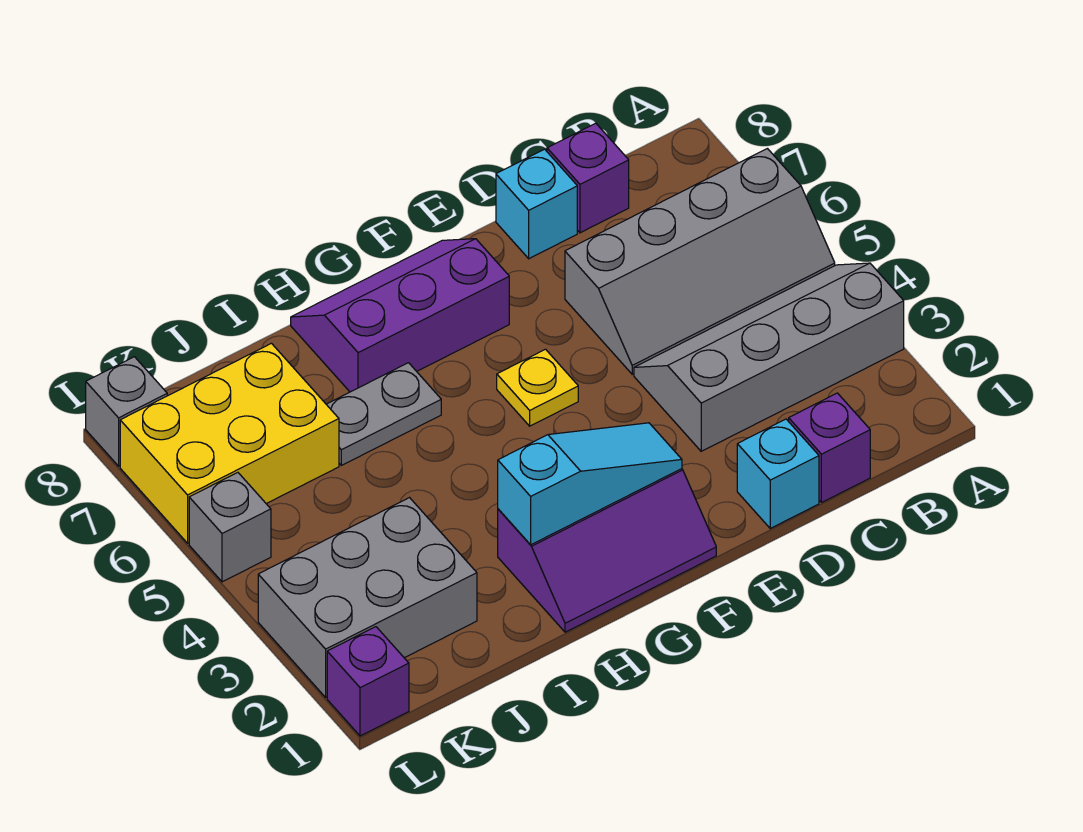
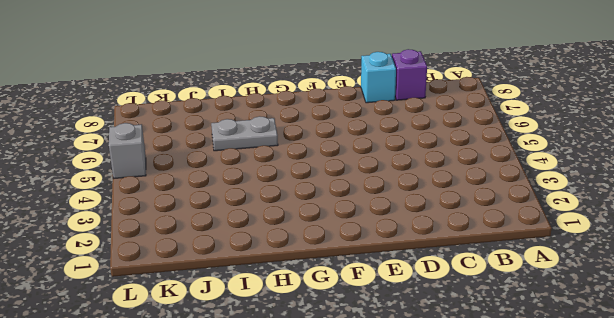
none -> grey slope A3:D4 level 1 top 3
none -> grey slope A5:D6 level 1 top 6
none -> purple brick C1 level 1

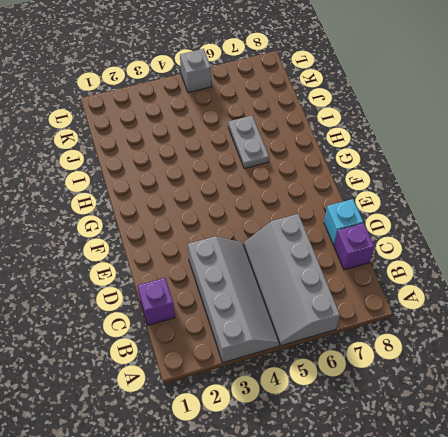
none -> cyan brick D1 level 1
none -> purple slope F1:H2 level 1 top 2
none -> yellow plate F5 level 1

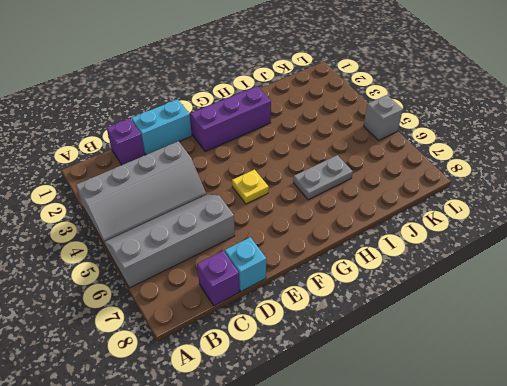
cyan brick D1:E1 level 1 -> cyan brick D1 level 1
none -> purple slope F7:H8 level 1 top 7
none -> grey brick J2:L3 level 1
none -> yellow brick J6:L7 level 1

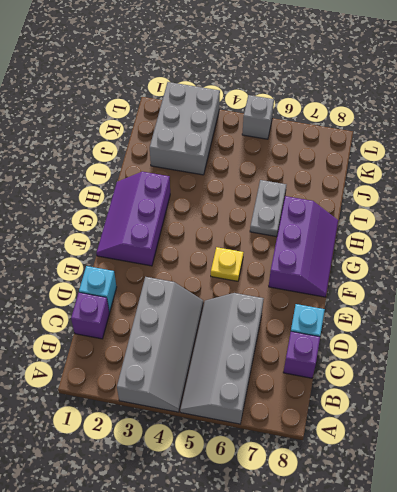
none -> yellow brick J6:L7 level 1
none -> purple brick L1 level 1
none -> grey brick L8 level 1

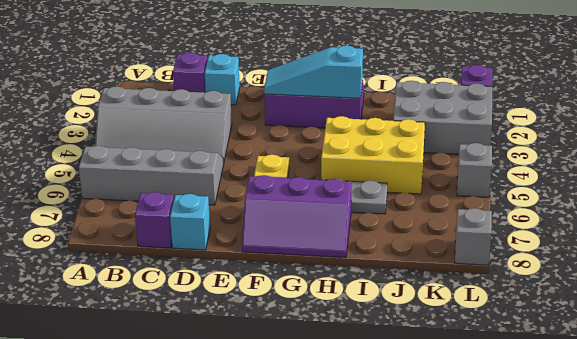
yellow brick H4:J5 level 1 -> yellow brick J6:L7 level 1

